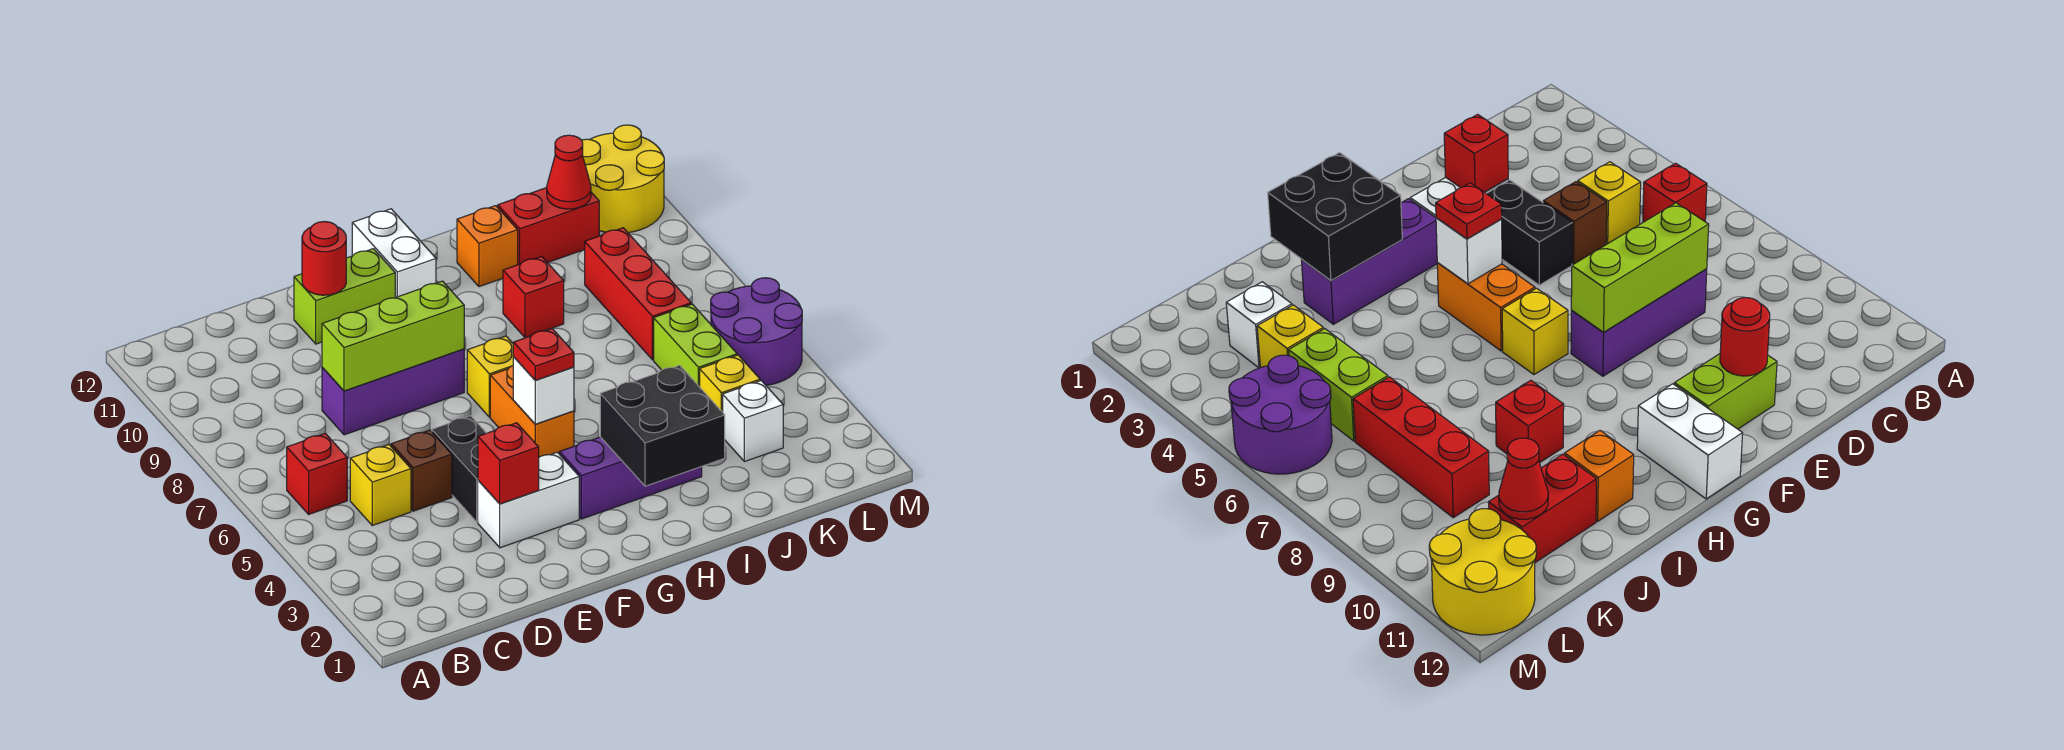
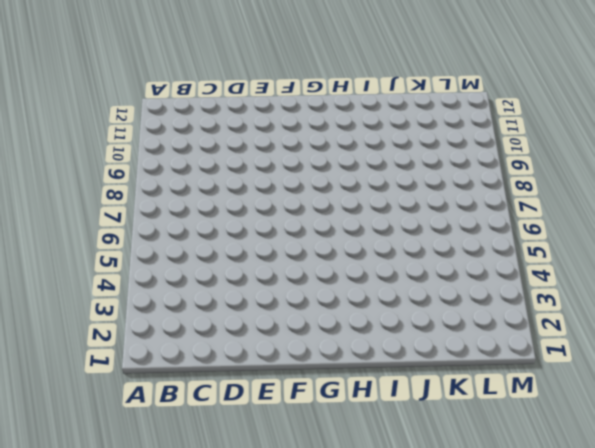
none -> red brick B6 level 1
none -> yellow brick C5 level 1
none -> brown brick D5 level 1

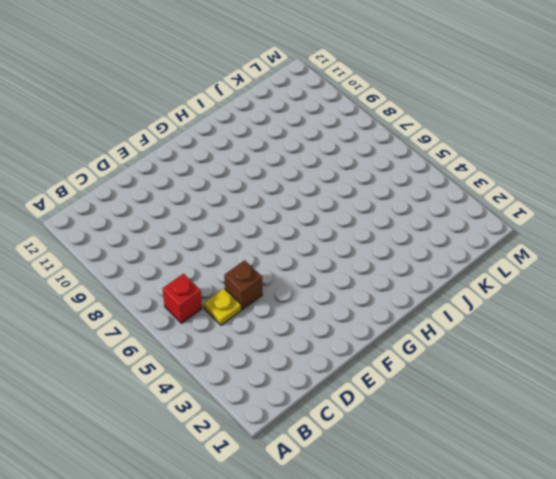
yellow plate C5 level 1 -> yellow brick C5 level 1
none -> purple brick D8:F8 level 1
none -> white brick E3:F3 level 1
none -> black brick E4:E5 level 1

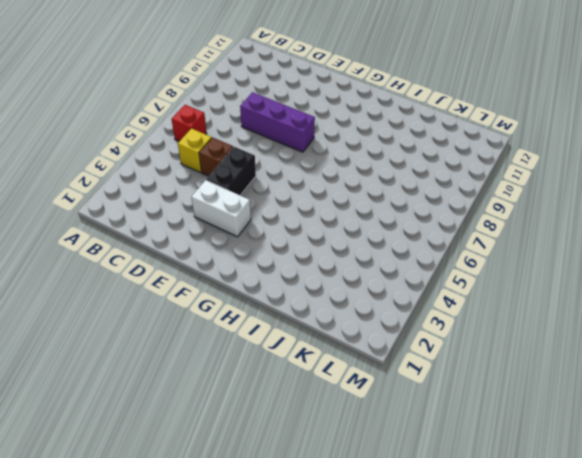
none -> lime brick E11:F11 level 1
none -> purple brick G3:I3 level 1
none -> orange brick G5:G6 level 1

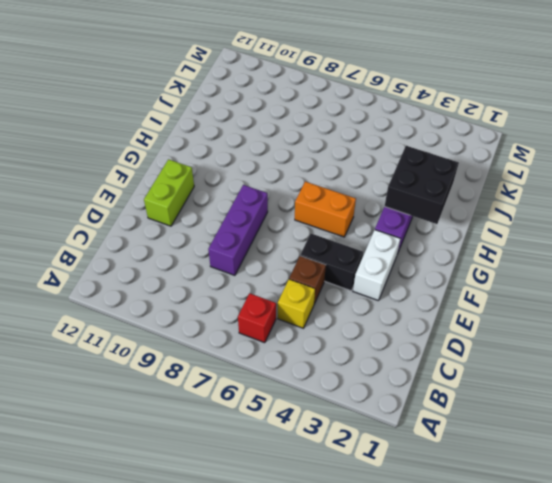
none -> yellow brick G7 level 1
none -> white brick G11:G12 level 1
none -> red brick I9 level 1

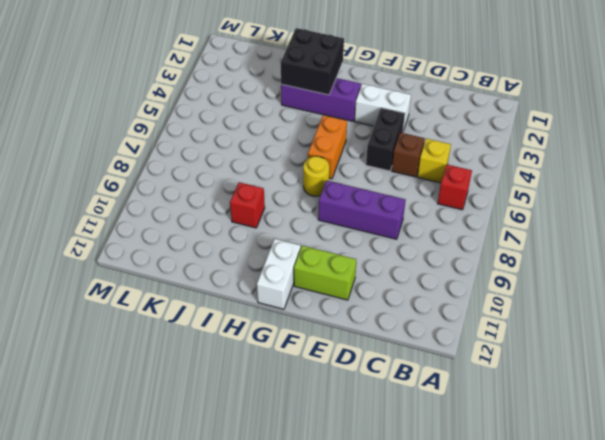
yellow round brick G7 level 1 -> yellow brick G7 level 1
none -> orange brick I11 level 1
none -> red brick J11:K11 level 1
none -> white brick K3 level 1

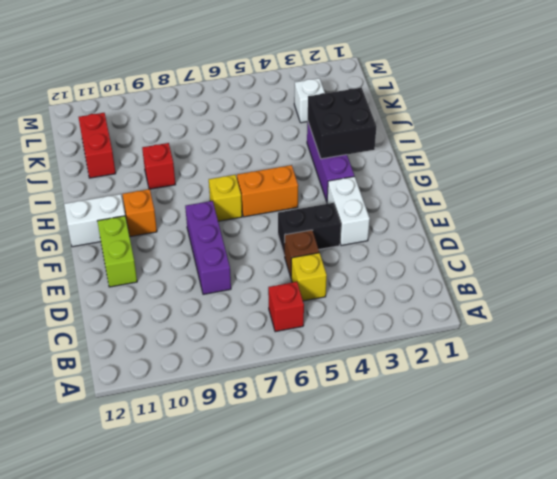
orange brick G10 level 1 -> orange brick I11 level 1
none -> yellow brick K4 level 1
none -> lime brick K5:K6 level 1
none -> red brick K7:K9 level 1

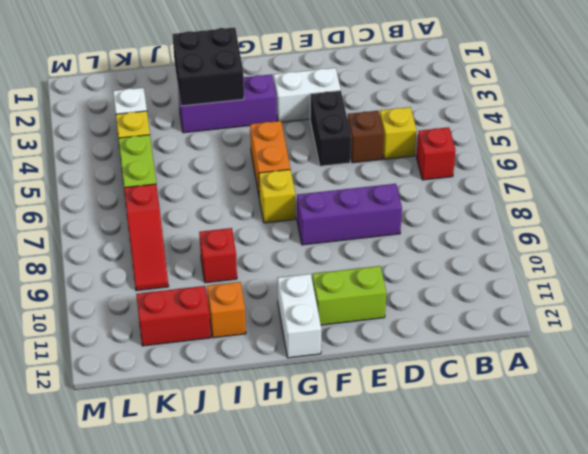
red slope K7:K9 level 1 top 7 -> red brick K7:K9 level 1
none -> purple round brick L5:M6 level 1
none -> yellow round brick L11:M12 level 1
none -> lime brick D8:F8 level 2

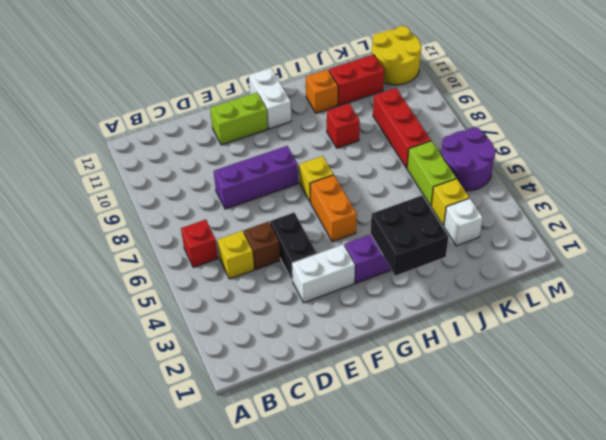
none -> lime brick D8:F8 level 2
none -> red brick E3 level 2
none -> red round brick E11 level 2

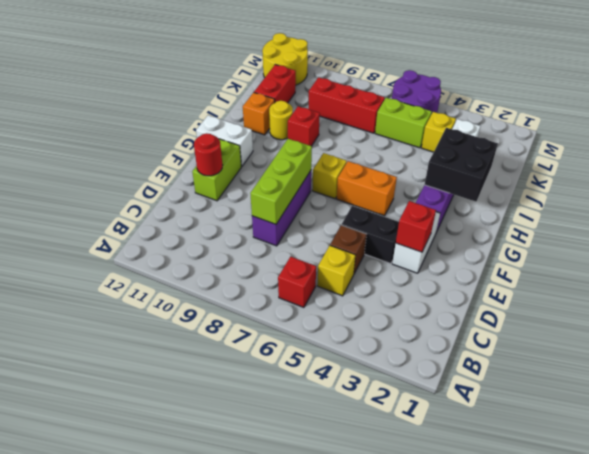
yellow round brick I10 level 1 -> none
none -> white brick G5 level 2
none -> red cone K11 level 2
none -> red plate G5 level 3

